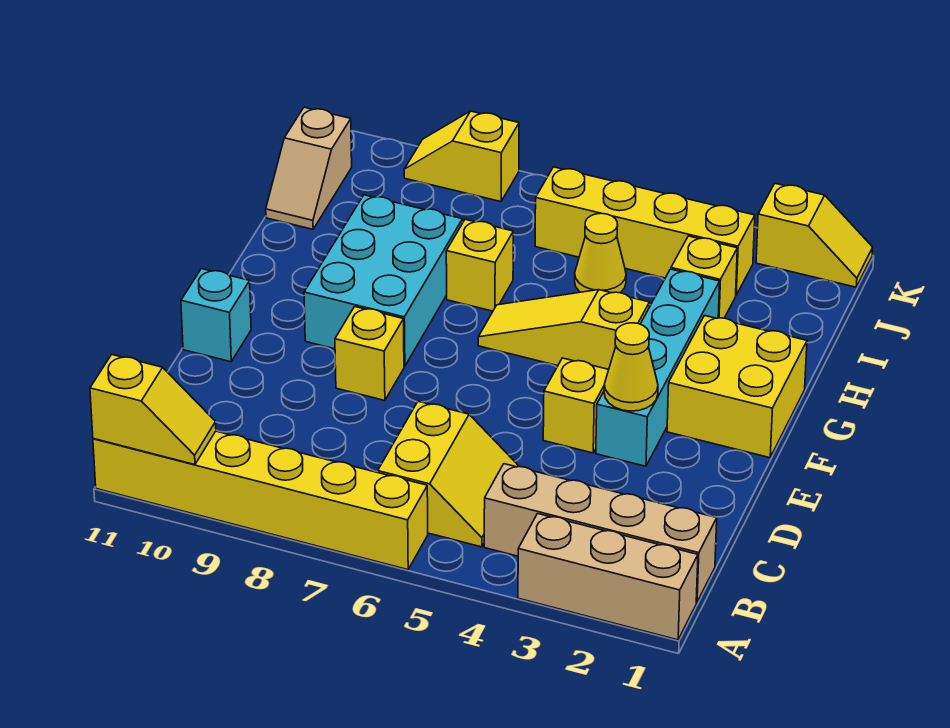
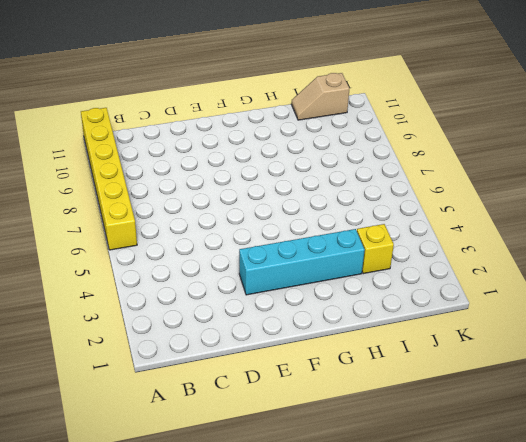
none -> tan brick A1:A3 level 1
none -> tan brick B1:B4 level 1
none -> yellow slope B5:C6 level 1 top 6

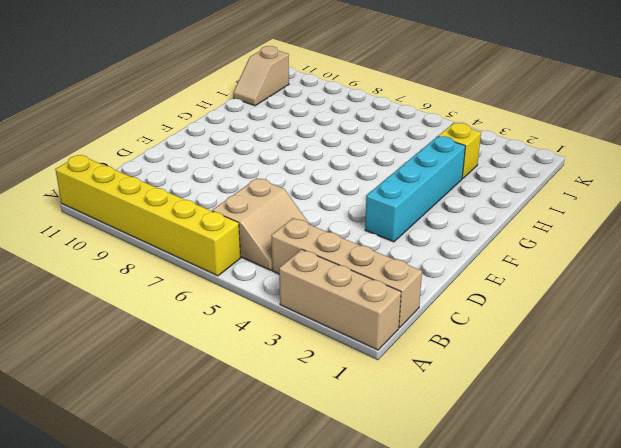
tan slope B5:C6 level 1 top 6 -> yellow slope B5:C6 level 1 top 6
none -> yellow brick E4 level 1
none -> yellow brick E8 level 1
none -> cyan brick E11 level 1

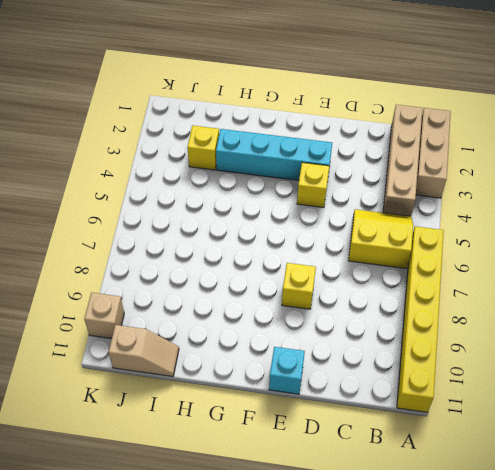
tan brick K10 level 1 -> none
none -> yellow brick F1:G2 level 1
none -> cyan brick F8:H9 level 1
none -> yellow slope G4:G6 level 1 top 4

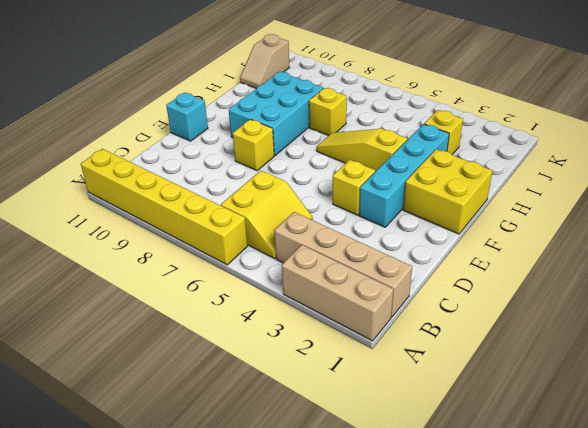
none -> yellow cone I5 level 1
none -> yellow brick J3:J6 level 1
none -> yellow slope K1:K2 level 1 top 2

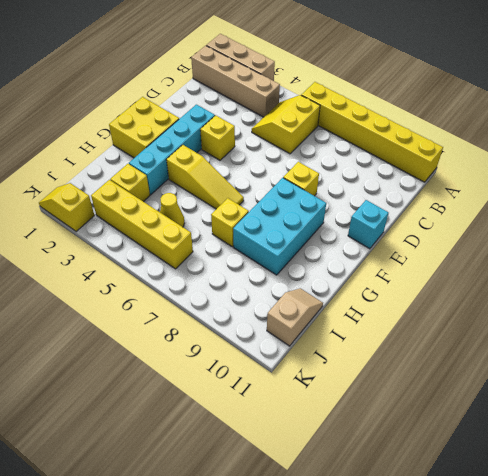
none -> yellow slope K8:K9 level 1 top 8
none -> yellow slope A10:A11 level 2 top 11
none -> yellow cone E3 level 2

